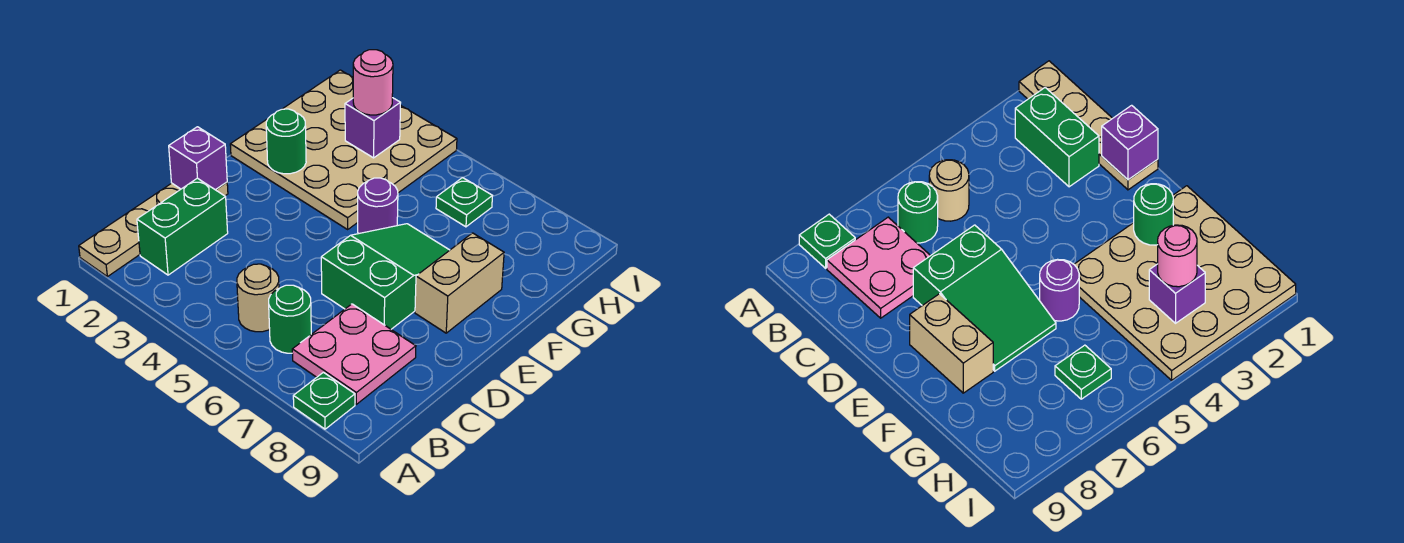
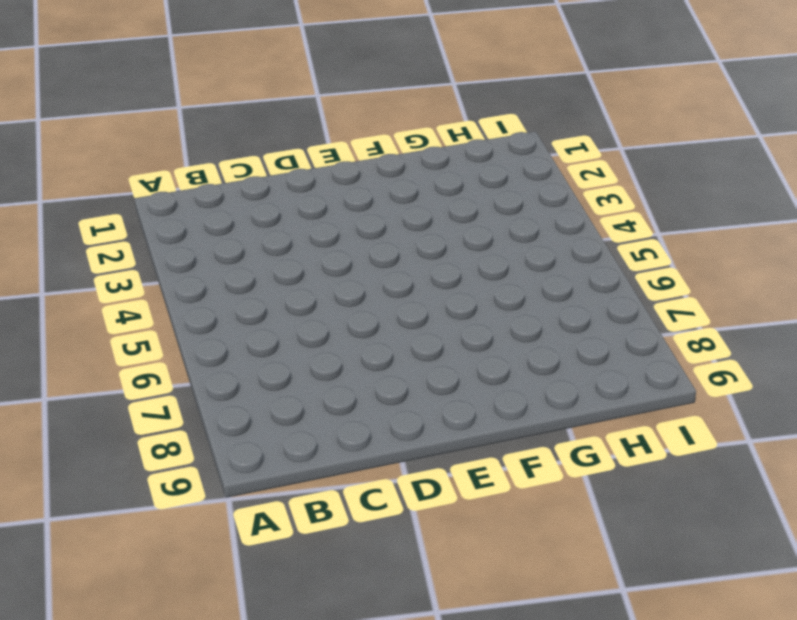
none -> tan plate A1:D1 level 1
none -> green plate A8 level 1
none -> green brick B2:C2 level 1

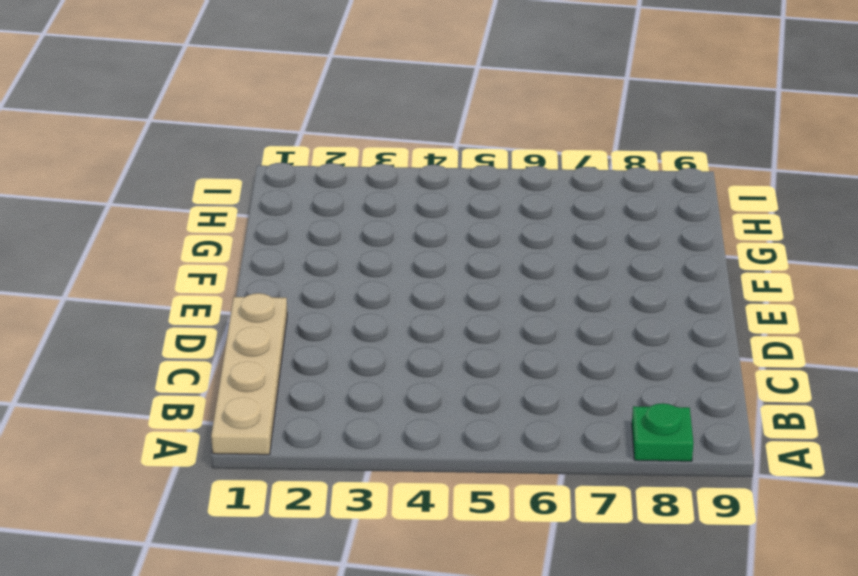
none -> green brick B2:C2 level 1
none -> tan round brick B5 level 1
none -> green round brick B6 level 1

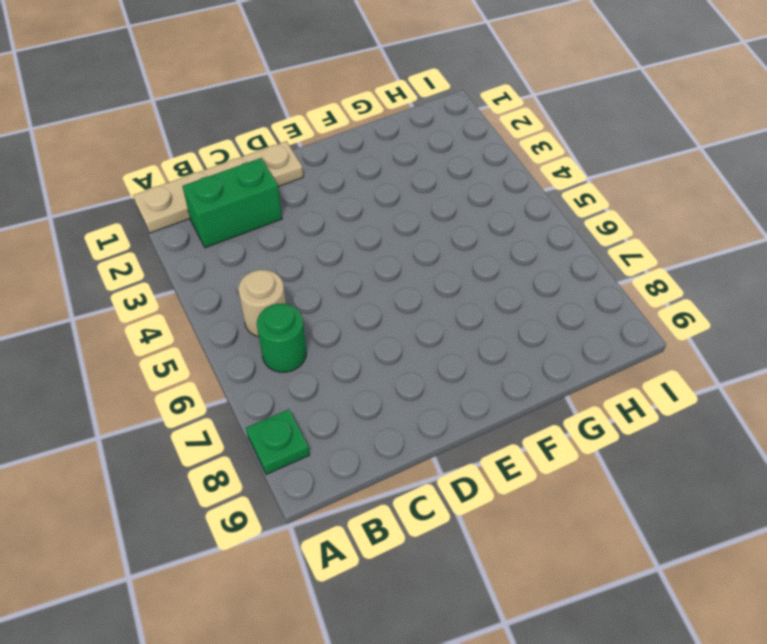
none -> pink plate B7:C8 level 1
none -> green slope D6:F7 level 1 top D
none -> tan brick E8:F8 level 1

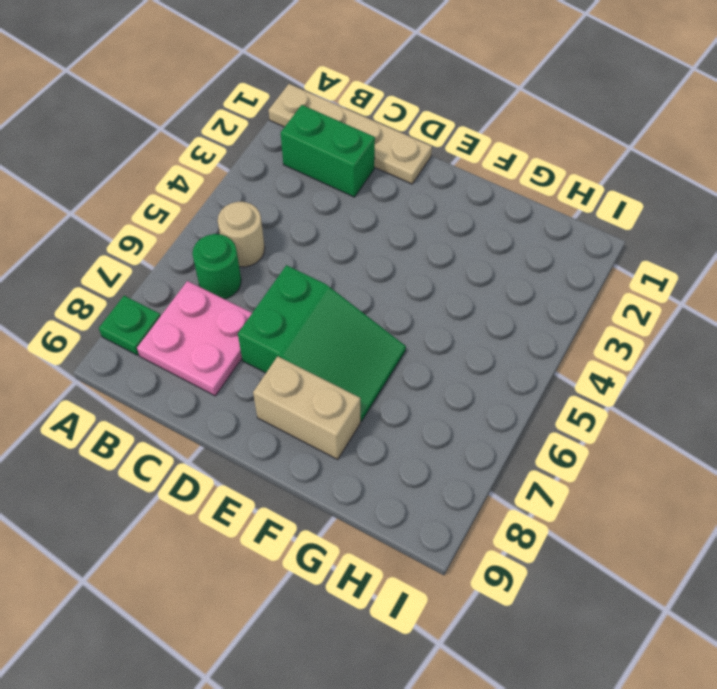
none -> tan plate F1:I4 level 1
none -> purple round brick F5 level 1
none -> green plate H6 level 1

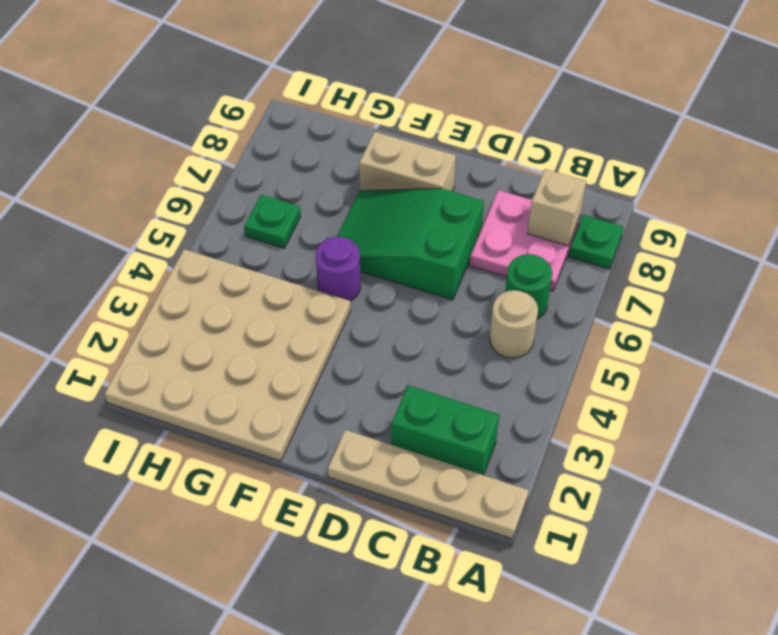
tan brick B8 level 2 -> none
none -> purple brick D1 level 2
none -> green round brick F2 level 2
none -> purple brick H3 level 2

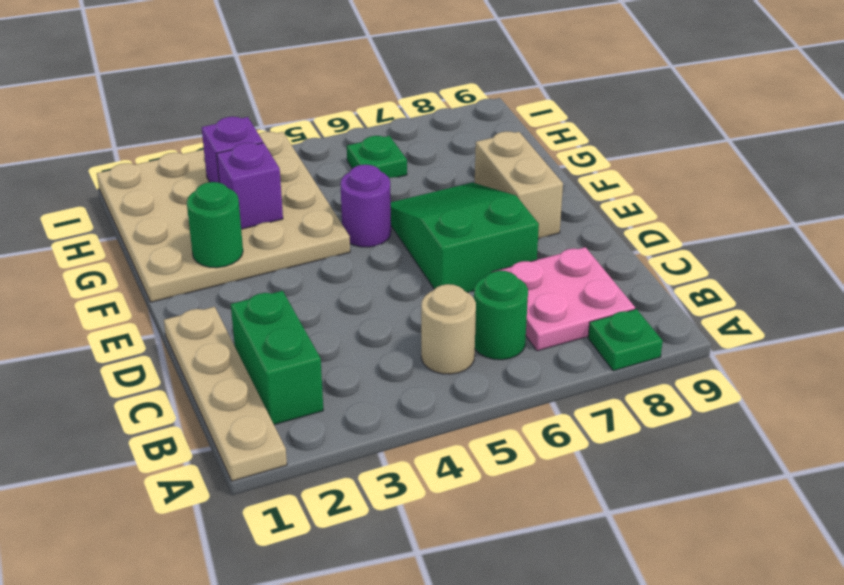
purple brick G3 level 2 -> purple brick D1 level 2
none -> pink round brick H3 level 3

